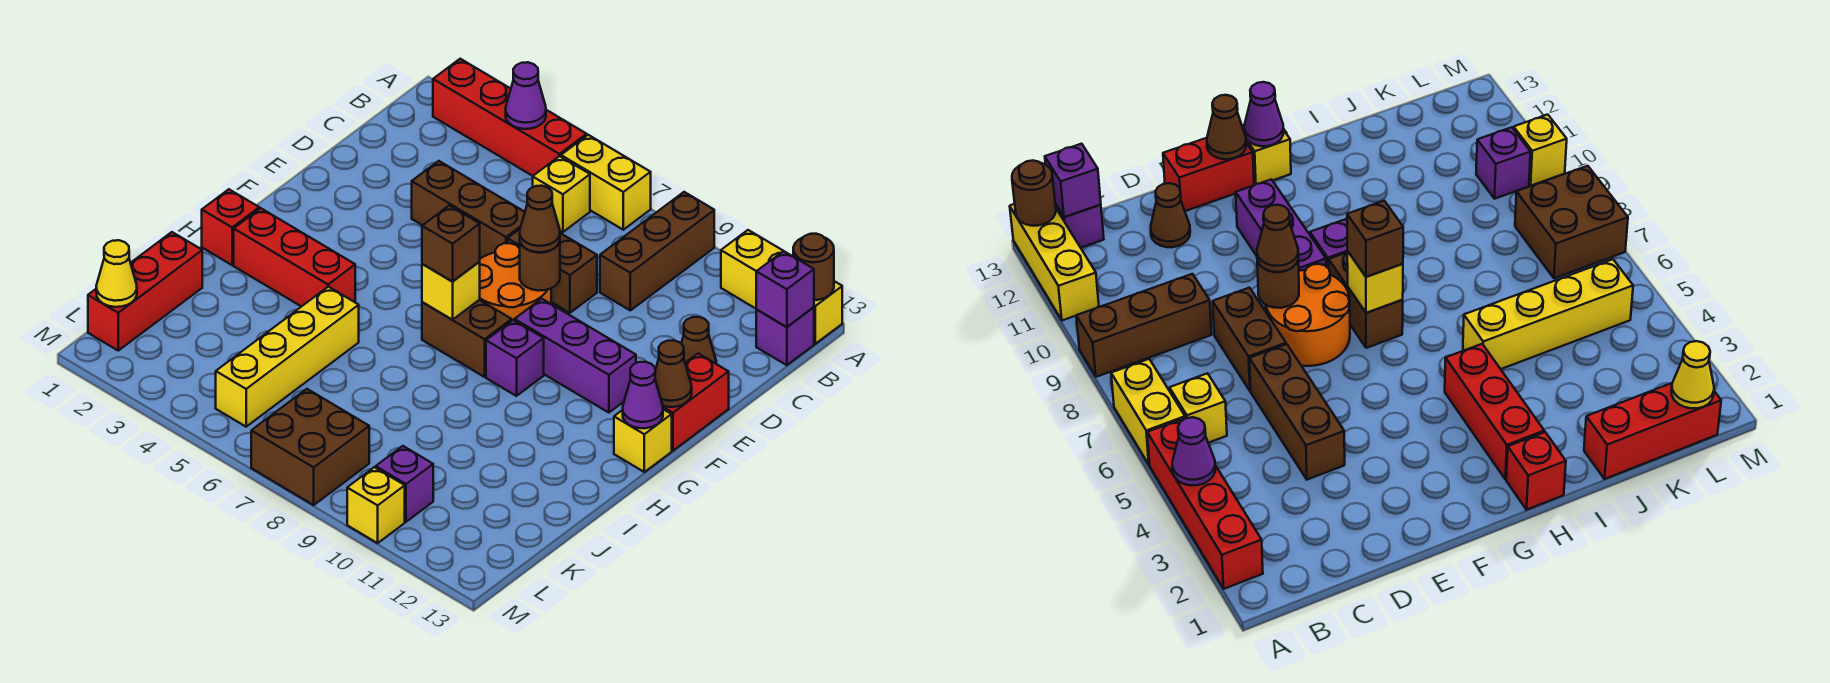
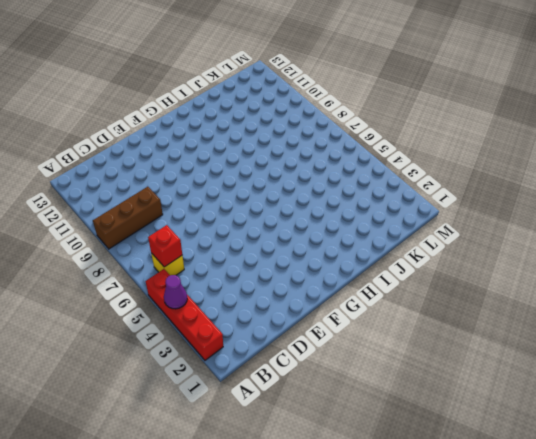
red brick B6 level 2 -> red brick H1 level 1
none -> yellow brick A6:A7 level 1
none -> yellow brick A11:A13 level 1
none -> purple brick B13 level 1
none -> brown brick D4:D6 level 1

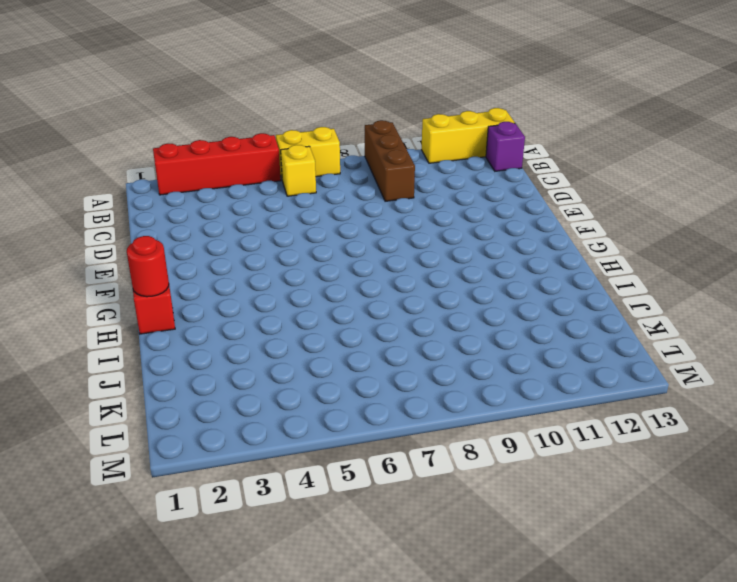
red round brick H1 level 2 -> none
none -> brown brick D4:D6 level 1
none -> brown brick D7:D8 level 1
none -> brown cone D12 level 1
none -> orange round brick E7:F8 level 1

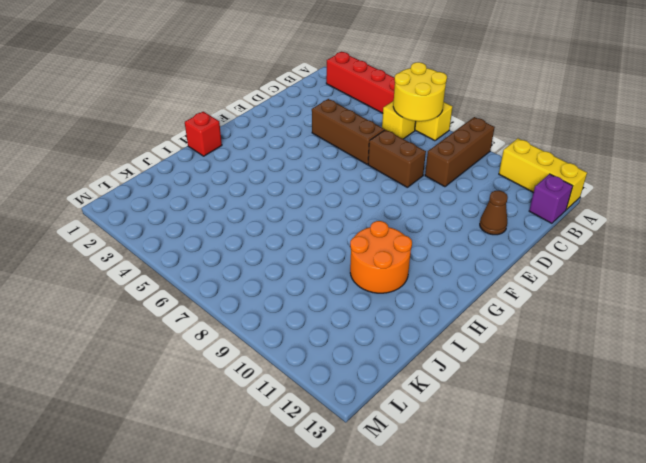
yellow round brick A6:B7 level 2 -> none
orange round brick H10:I11 level 1 -> orange round brick E7:F8 level 1
none -> red brick E13:F13 level 1
none -> purple brick F9:F11 level 1
none -> brown brick G7:G8 level 1
none -> purple brick G9 level 1

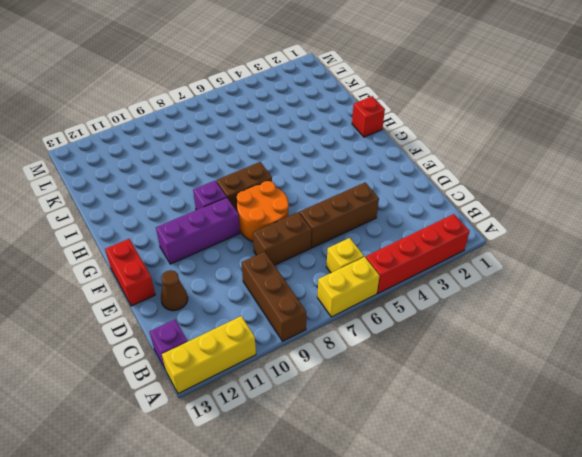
none -> yellow brick G13 level 1
none -> red brick H2:H4 level 1
none -> yellow brick I5:L5 level 1
none -> red brick J1:L1 level 1

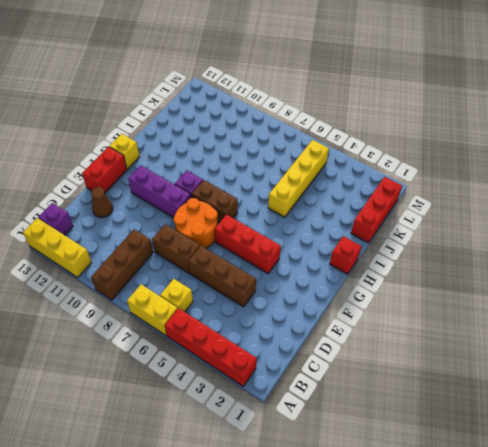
red brick F4:F6 level 1 -> red brick H2:H4 level 1
none -> brown brick L7:M8 level 1
none -> purple brick L10 level 1
none -> yellow brick M10 level 1
none -> purple cone A4 level 2

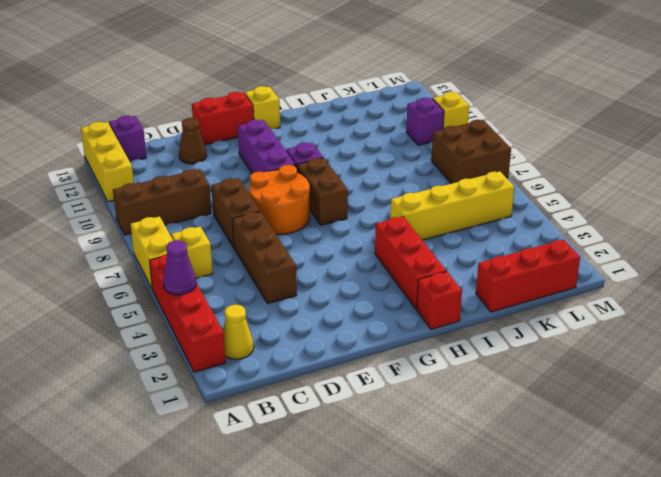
yellow cone B2 level 1 -> yellow cone L1 level 2
none -> brown round brick A13 level 2
none -> purple brick B13 level 2
none -> brown round brick E8 level 2
none -> brown cone F13 level 2

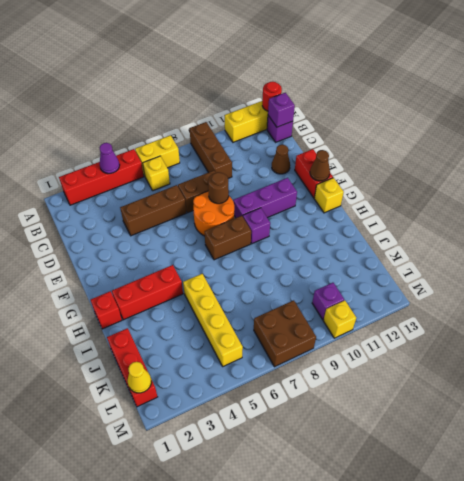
red round brick A13 level 2 -> brown round brick A13 level 2
none -> yellow brick G7 level 2
none -> purple cone G13 level 2
none -> brown cone E8 level 3
none -> brown brick G7 level 3

